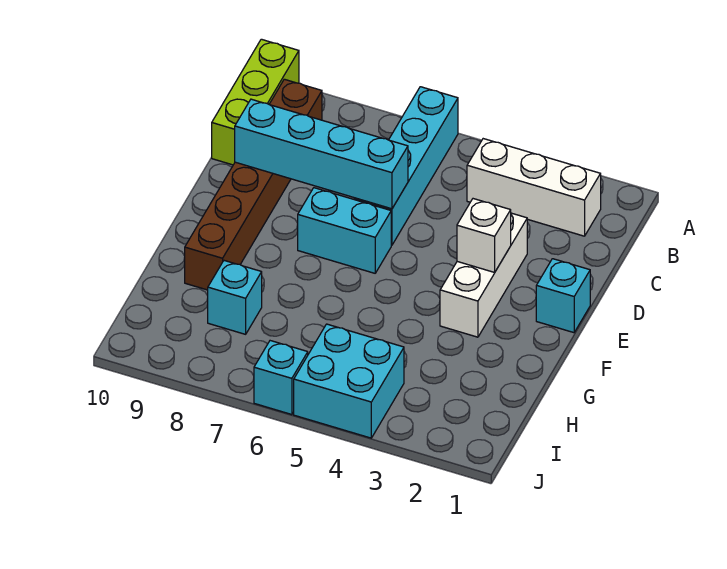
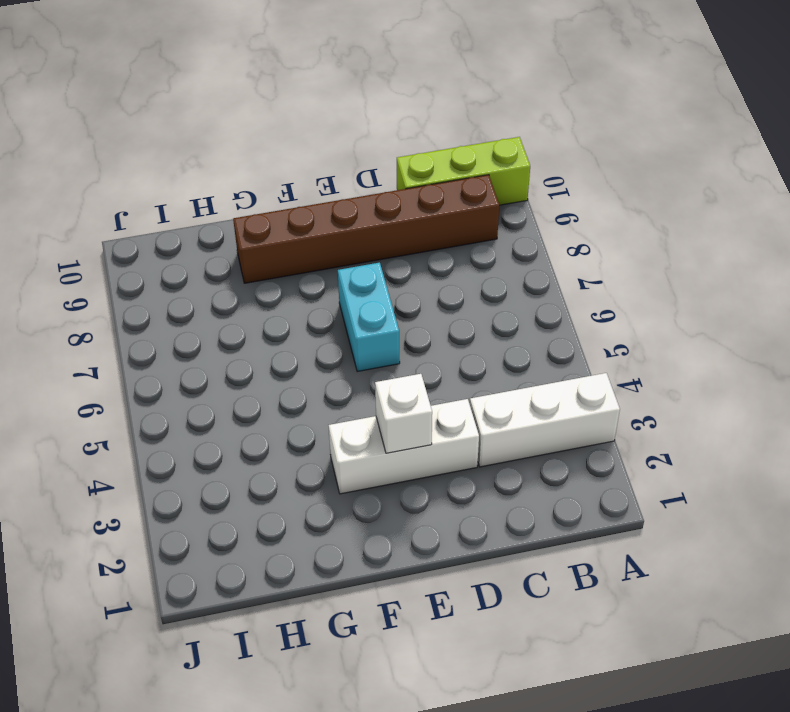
white brick A3:C3 level 1 -> white brick B2:B4 level 1
none -> cyan brick A6:D6 level 1
none -> cyan brick E1 level 1
none -> cyan brick H8 level 1

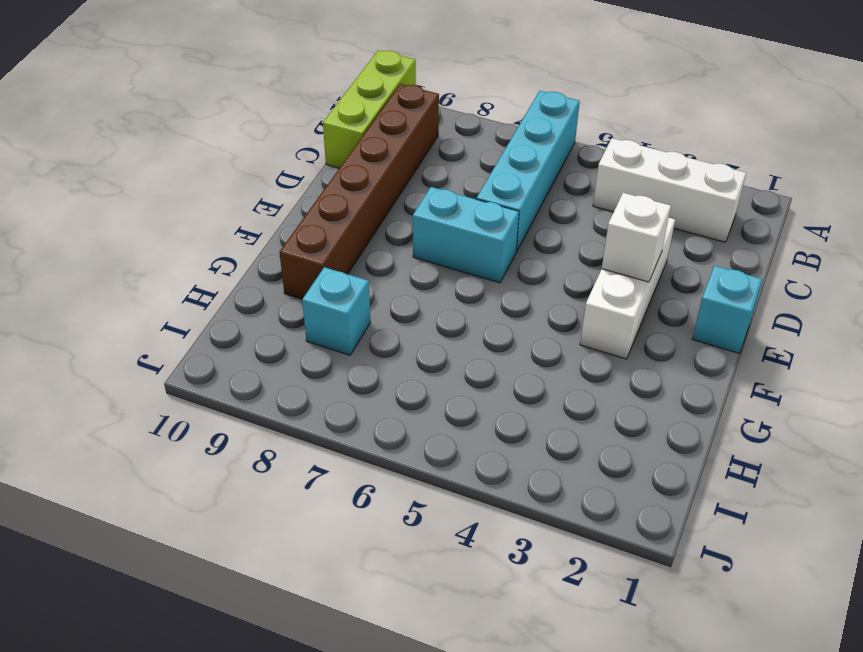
none -> cyan brick I4:J5 level 1
none -> cyan brick J6 level 1
none -> cyan brick D6:D9 level 2

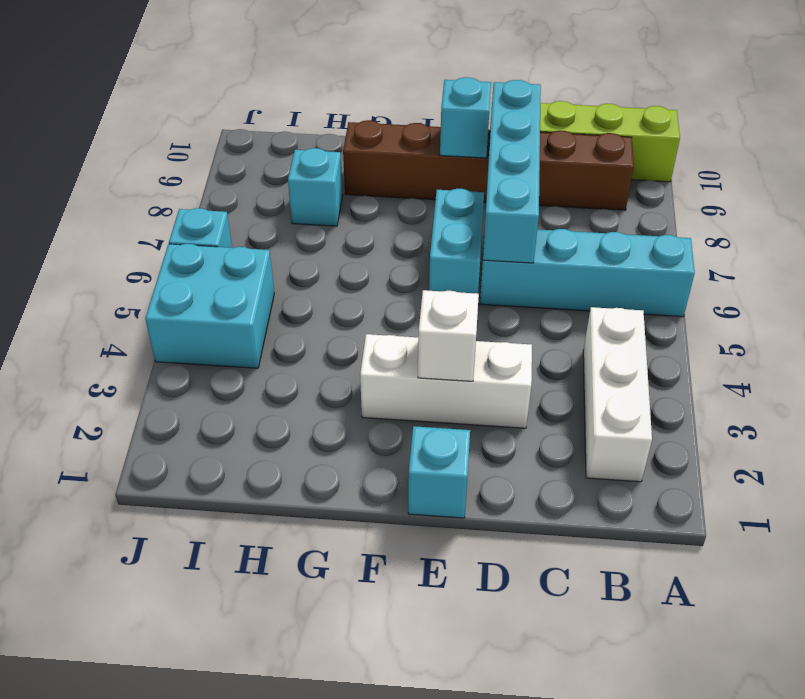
cyan brick E9 level 2 -> none

